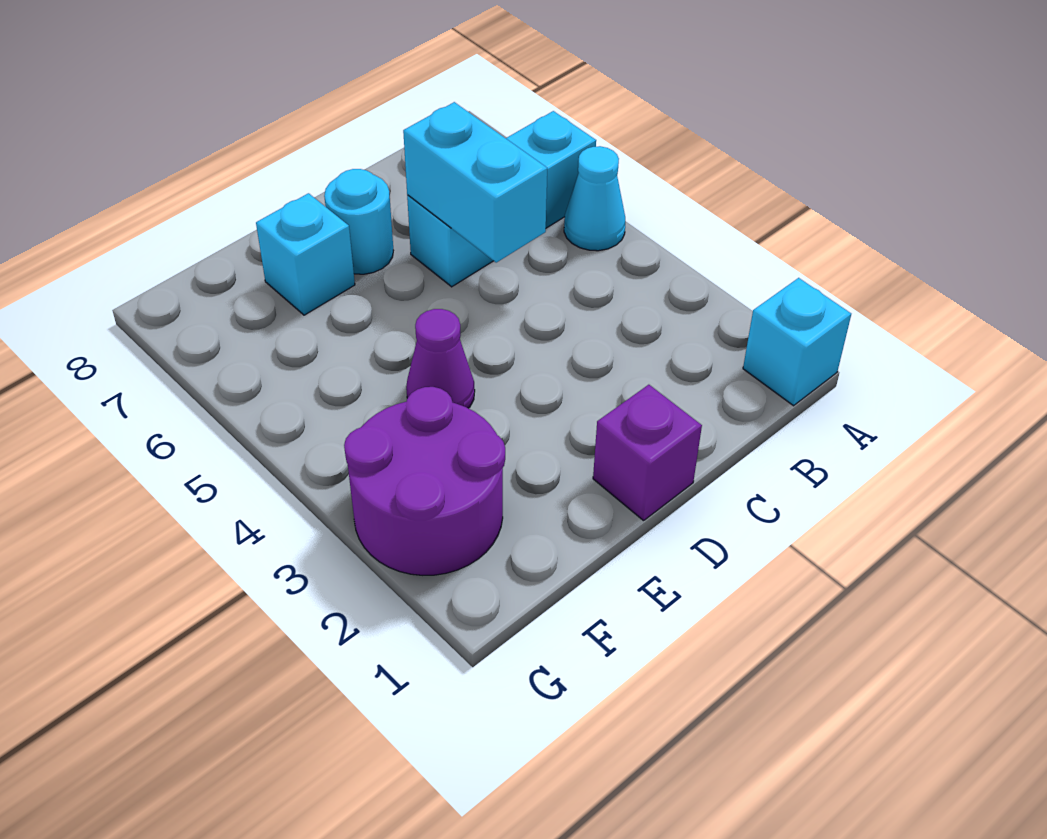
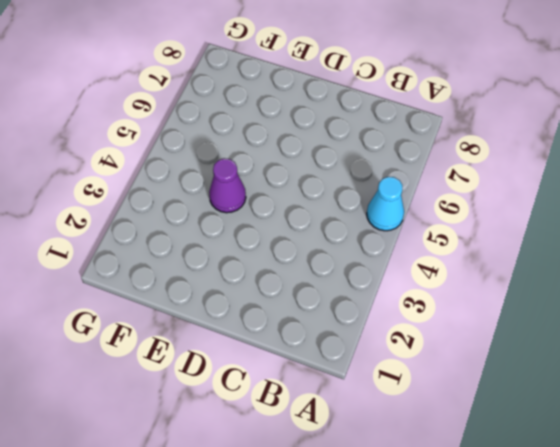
none -> cyan brick A1 level 1
none -> cyan brick A6:C6 level 1

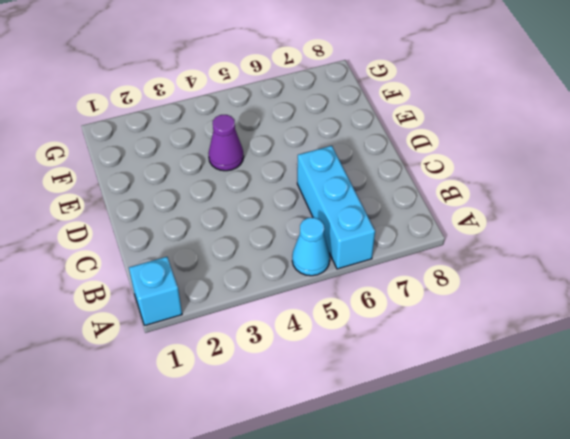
none -> purple brick D1 level 1
none -> cyan round brick D7 level 1

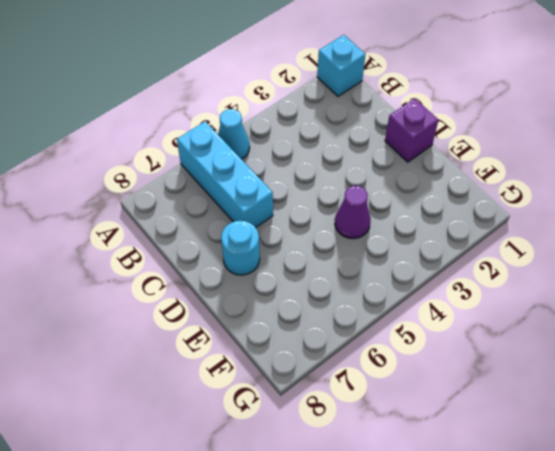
none -> cyan brick E7 level 1
none -> purple round brick F2:G3 level 1

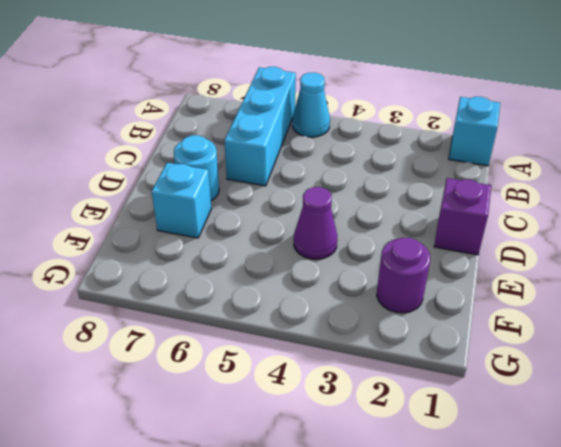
purple round brick F2 level 1 -> purple round brick F2:G3 level 1
none -> cyan brick C5:C6 level 2

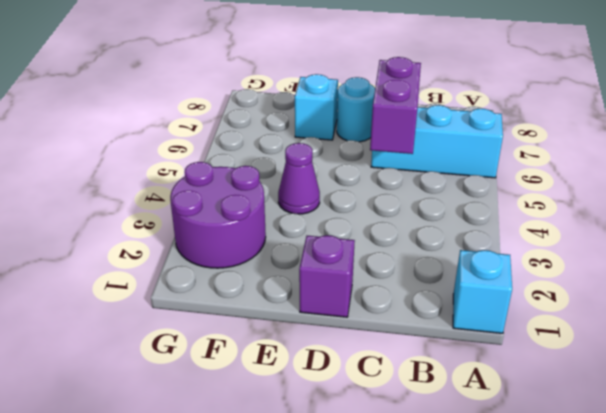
purple brick C5:C6 level 2 -> cyan brick C5:C6 level 2
none -> cyan cone A5 level 1

